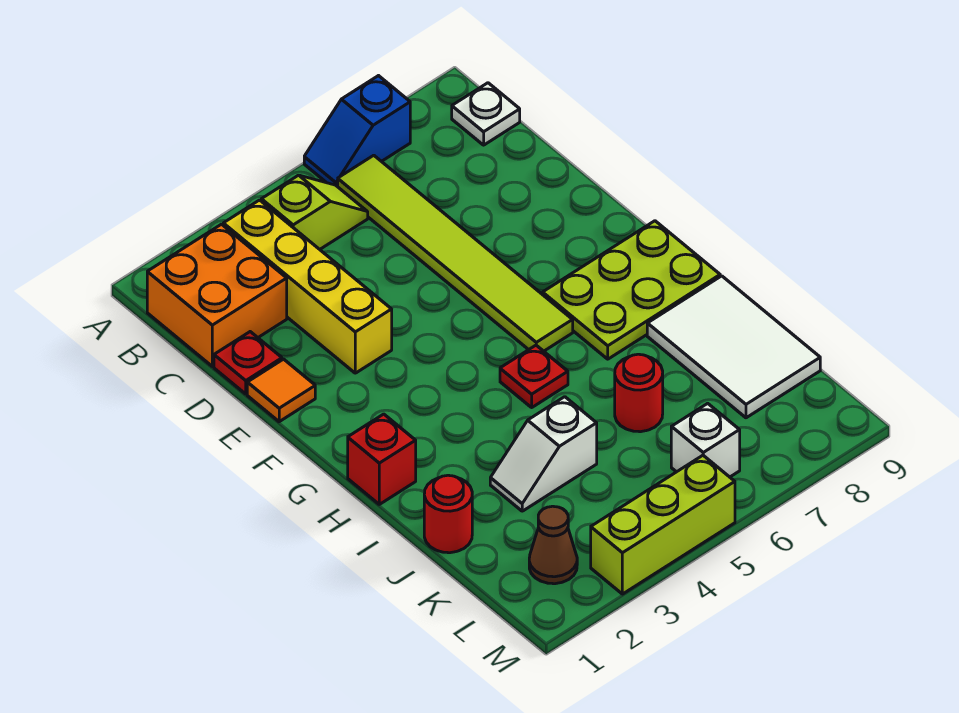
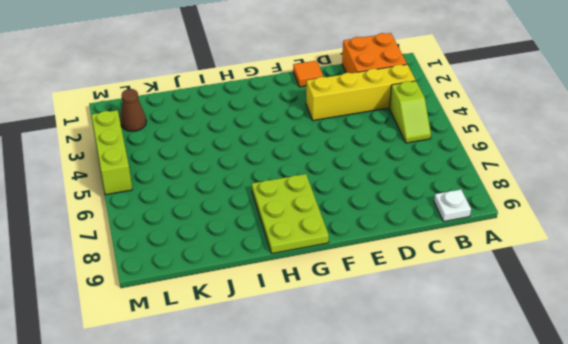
none -> blue slope A6:A7 level 1 top 7
none -> lime tile B6:G6 level 1
none -> red plate D1 level 1

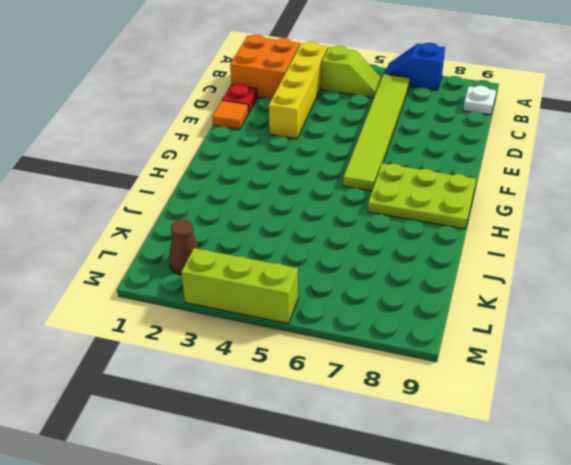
none -> red brick H1 level 1
none -> red plate H5 level 1
none -> white tile I8:K9 level 1

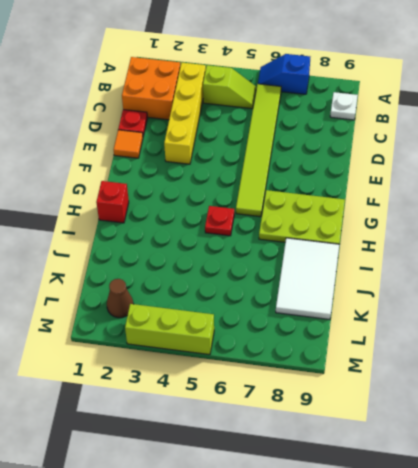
none -> red round brick J1 level 1
none -> white slope J3:J4 level 1 top 4
none -> red round brick J6 level 1

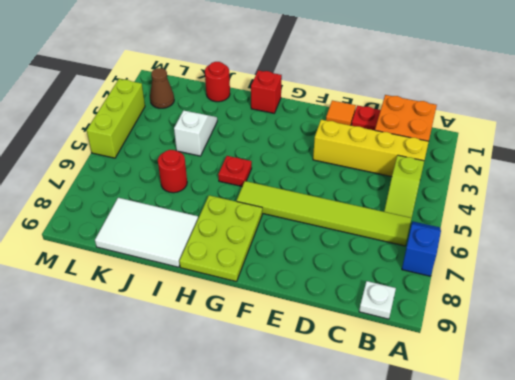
none -> white brick L6 level 1

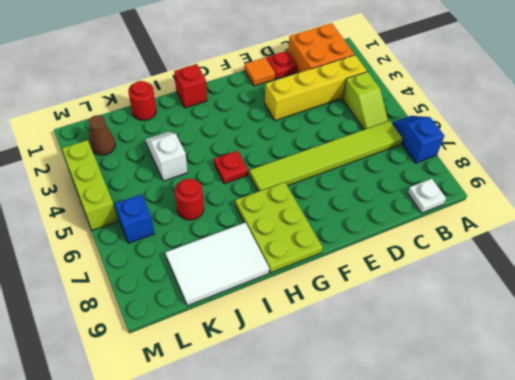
blue brick L6 level 1 -> white brick L6 level 1

